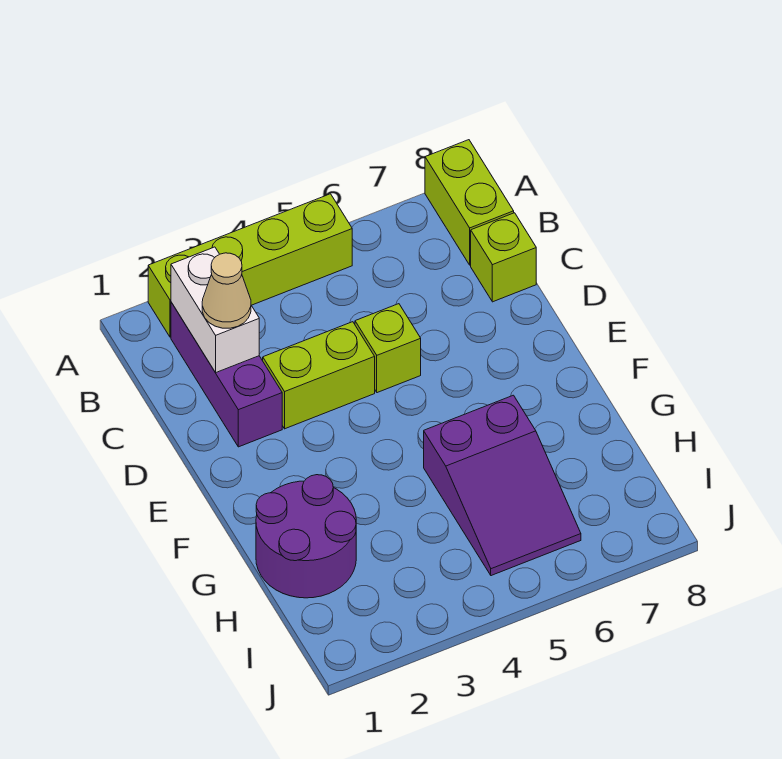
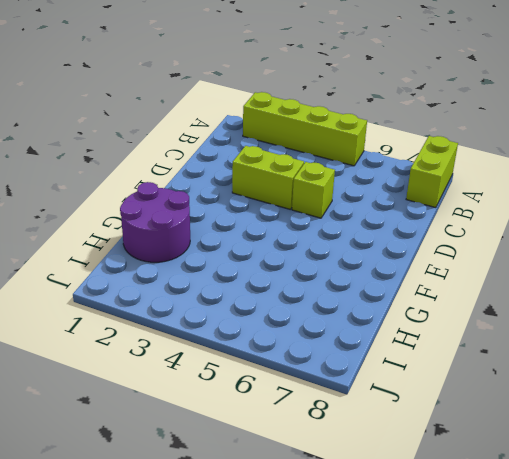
none -> purple brick B2:D2 level 1
none -> lime brick C8 level 1

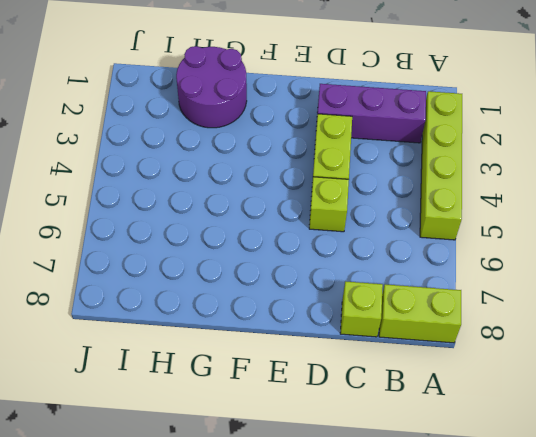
none -> purple slope G5:I6 level 1 top G
none -> white brick B2:C2 level 2

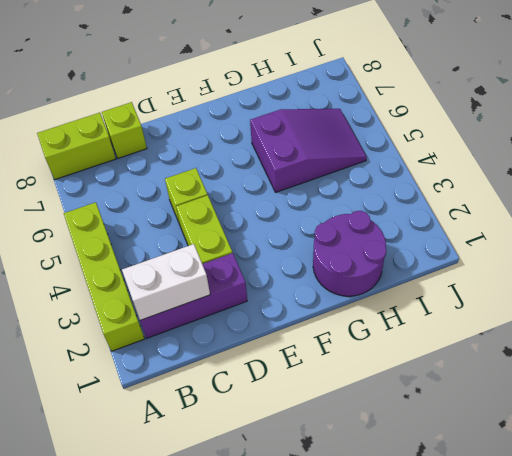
none -> tan cone C2 level 3

